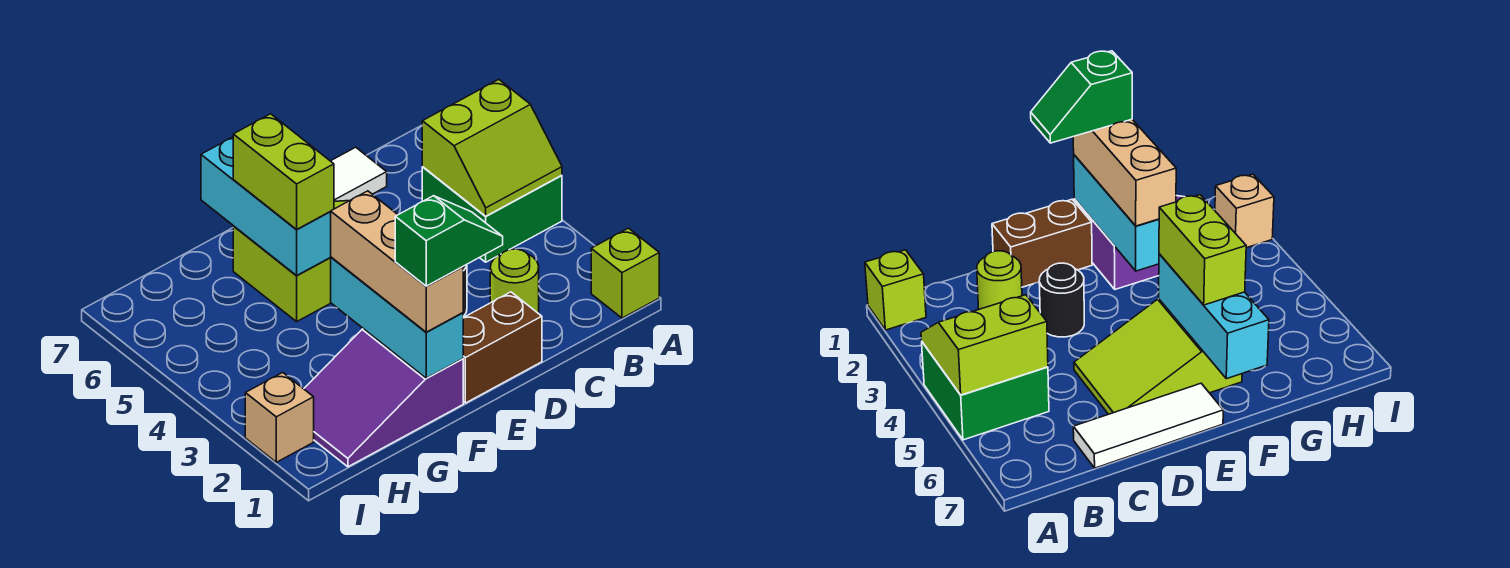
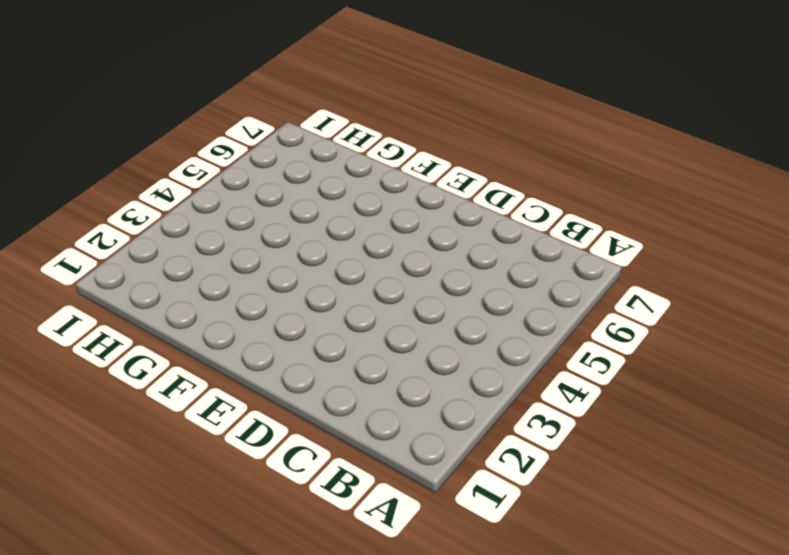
none -> lime brick A1 level 1
none -> green brick A4:B5 level 1
none -> lime round brick C2 level 1

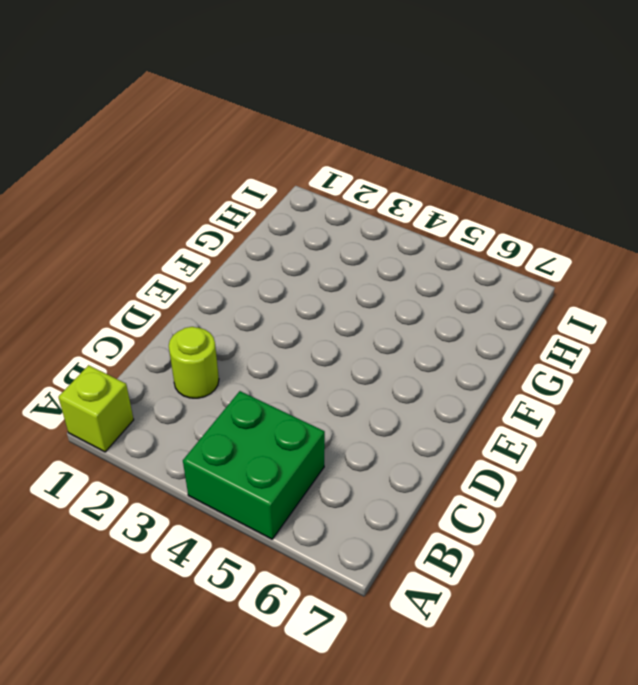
none -> white tile C7:E7 level 1
none -> brown brick D1:E1 level 1
none -> black round brick D3 level 1

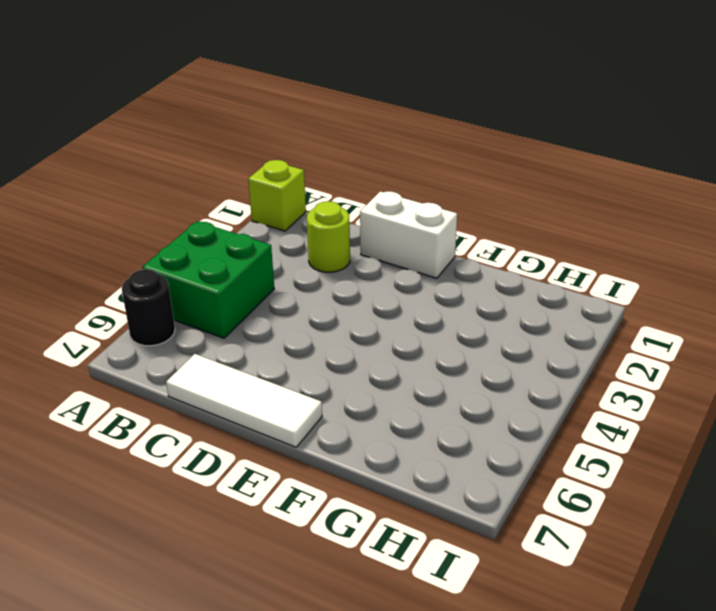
black round brick A6 level 1 -> black round brick D3 level 1
white brick D1:E1 level 1 -> brown brick D1:E1 level 1
none -> lime slope D5:F6 level 1 top F
none -> purple slope F1:H2 level 1 top F
none -> tan brick I2 level 1

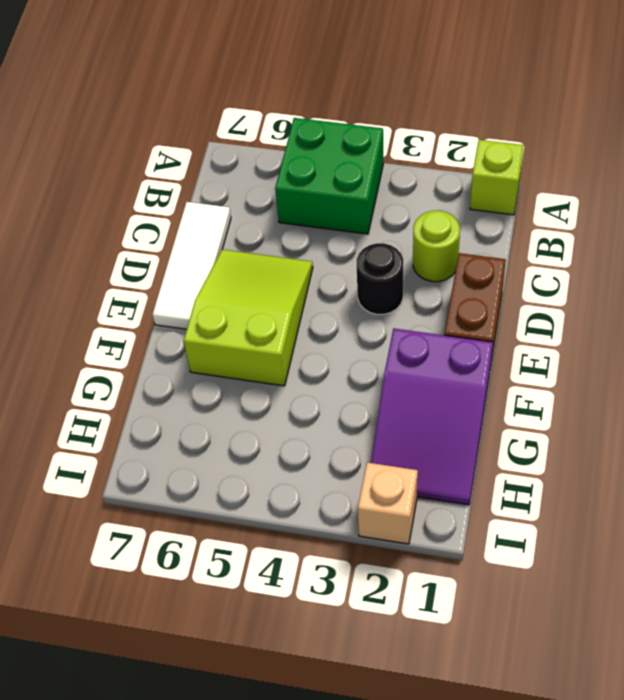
none -> lime slope A4:B5 level 2 top 5
none -> cyan brick F1:F3 level 2
none -> cyan brick F5:F7 level 2

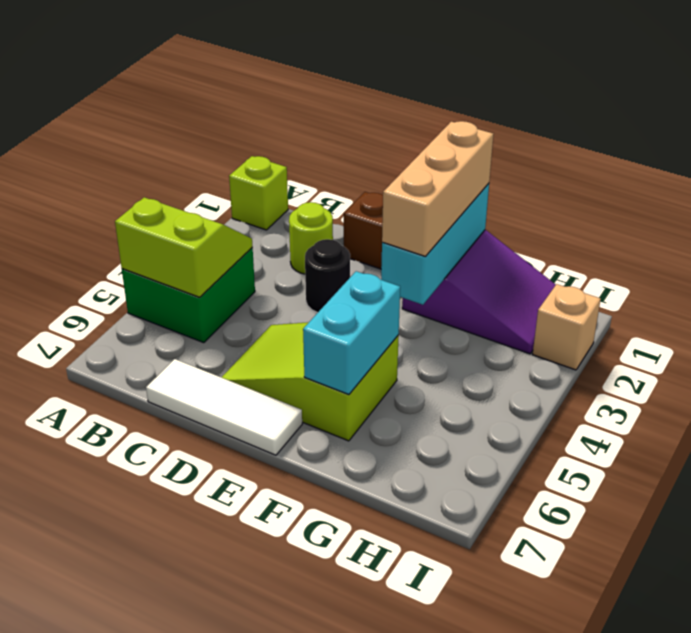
cyan brick F5:F6 level 2 -> cyan brick F5:F7 level 2
none -> lime brick F5:F6 level 3
none -> green slope E1:F1 level 4 top F

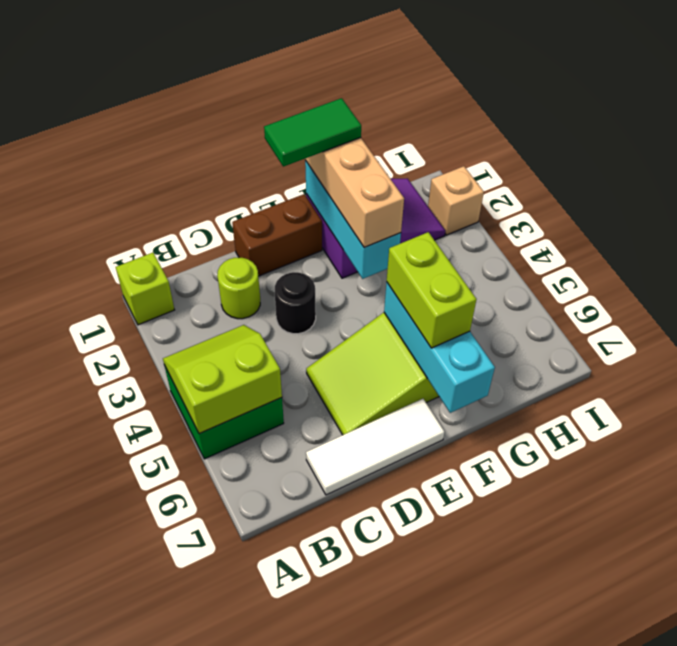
green tile E1:F1 level 4 -> green slope E1:F1 level 4 top F

